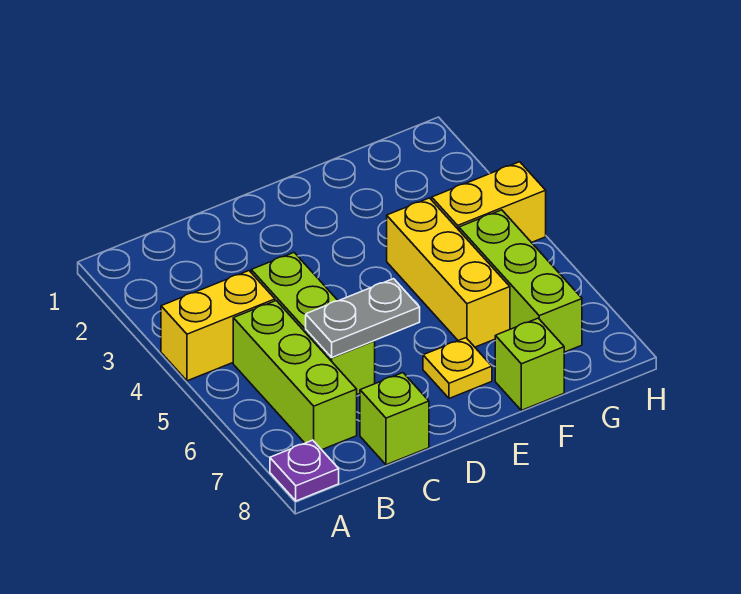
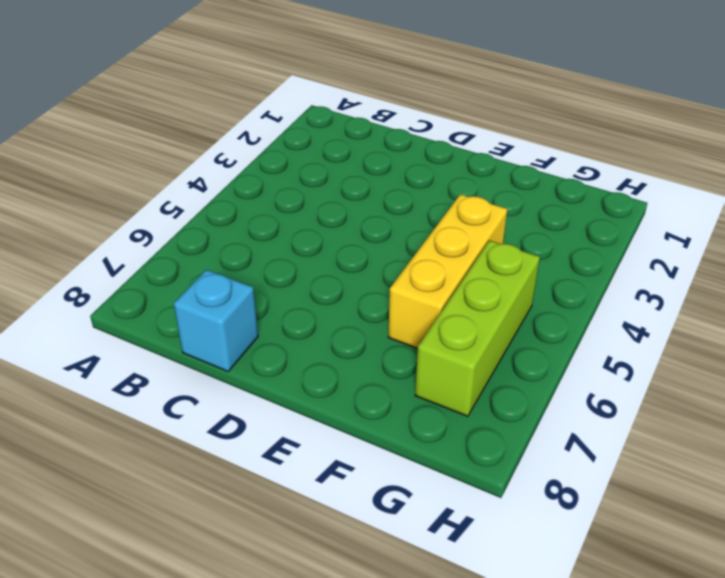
cyan brick C8 level 1 -> lime brick C8 level 1
none -> yellow brick A4:B4 level 1
none -> purple plate A8 level 1

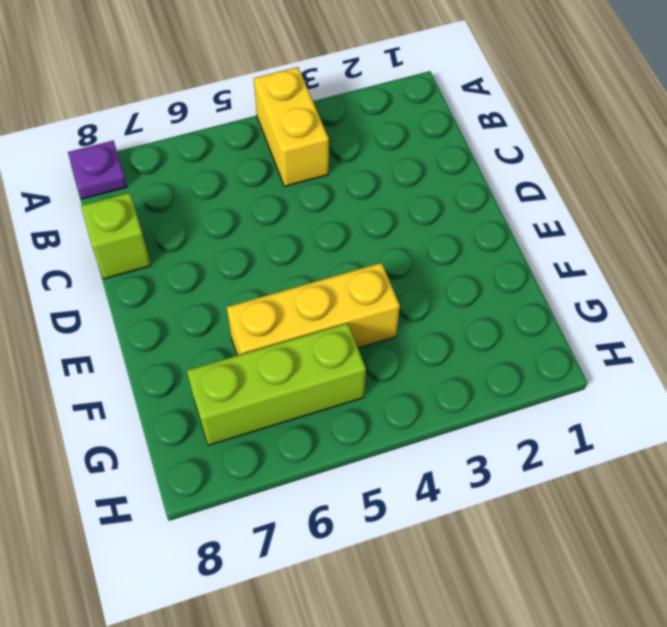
none -> lime brick B5:B7 level 1
none -> lime brick C4:C6 level 1

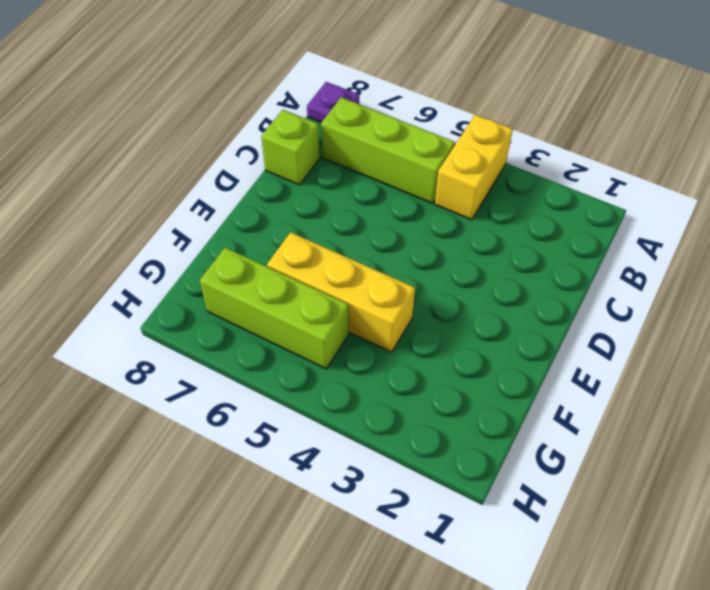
none -> lime brick C4:C6 level 1
none -> yellow plate E7 level 1

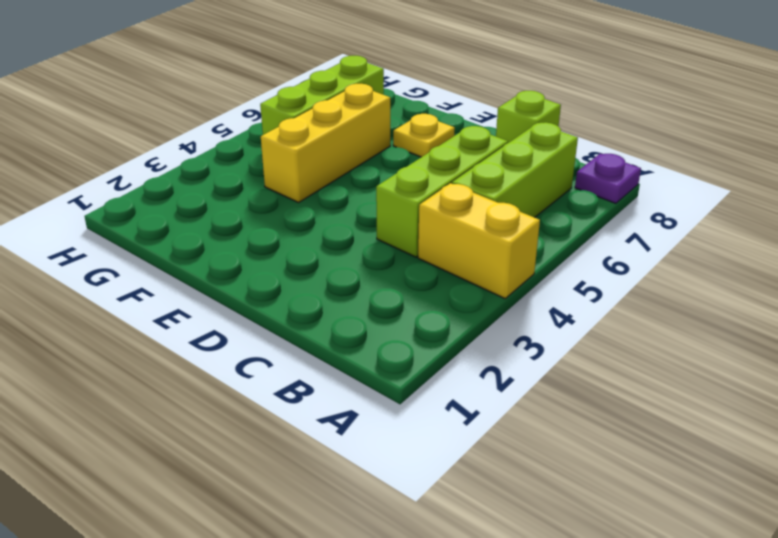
none -> lime brick F8 level 1
none -> yellow brick G4:H4 level 1

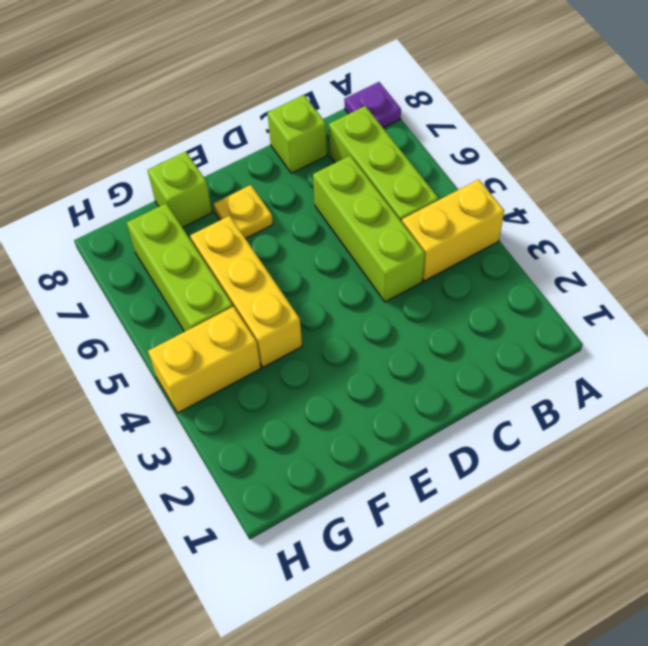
none -> grey plate C6:D6 level 2

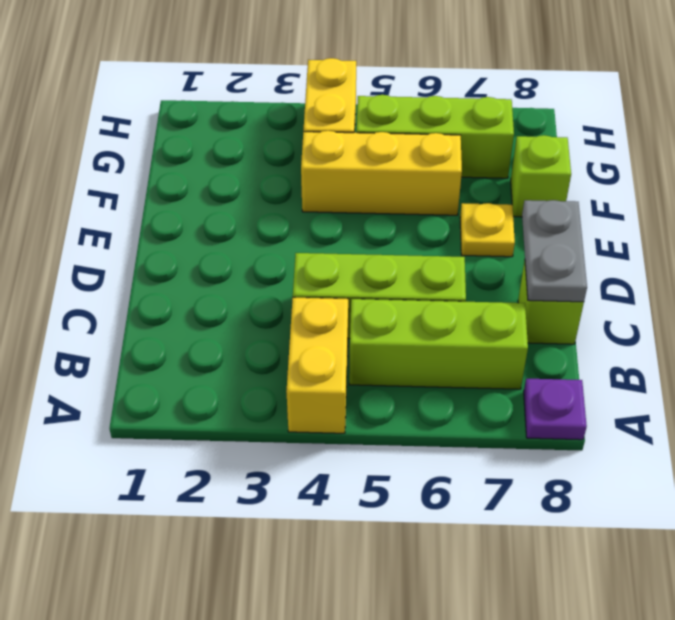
grey plate C8:D8 level 2 -> grey plate C6:D6 level 2

